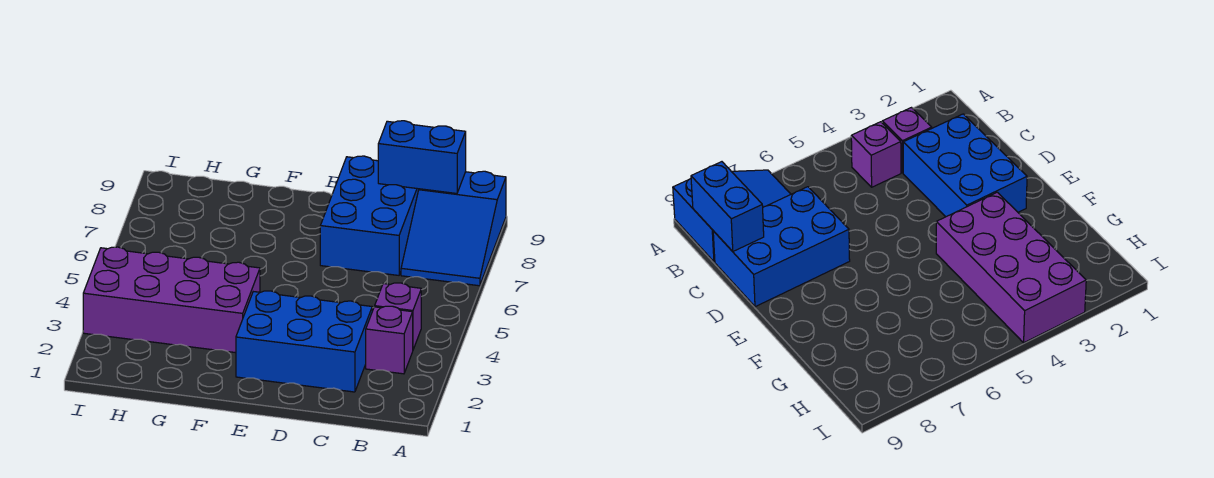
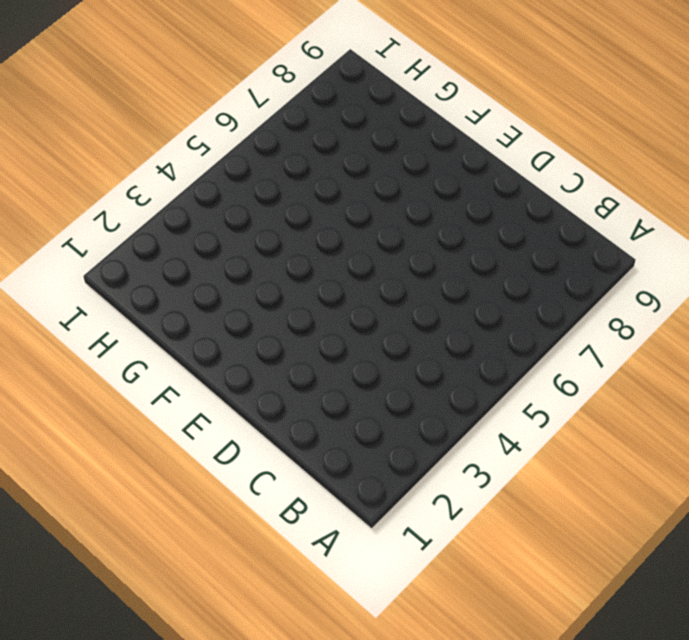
none -> blue slope A7:B9 level 1 top 9
none -> purple brick B3 level 1

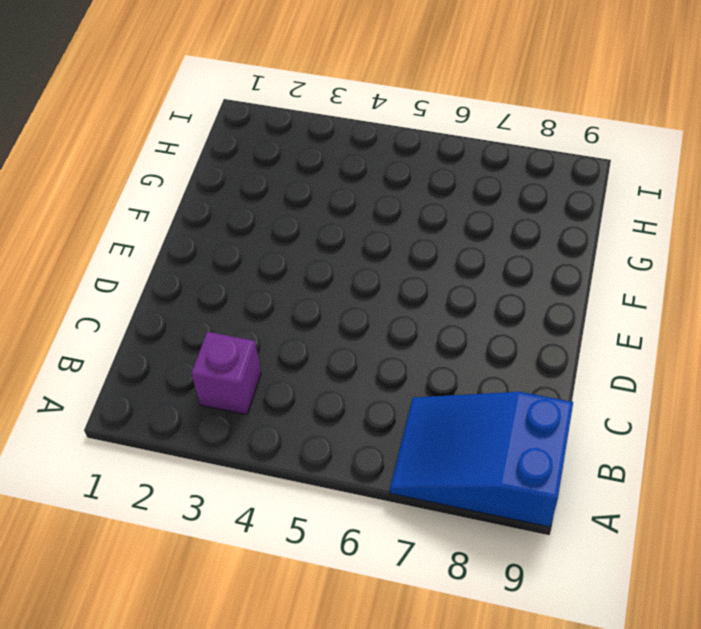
none -> purple brick B4 level 1
none -> blue brick C2:E3 level 1

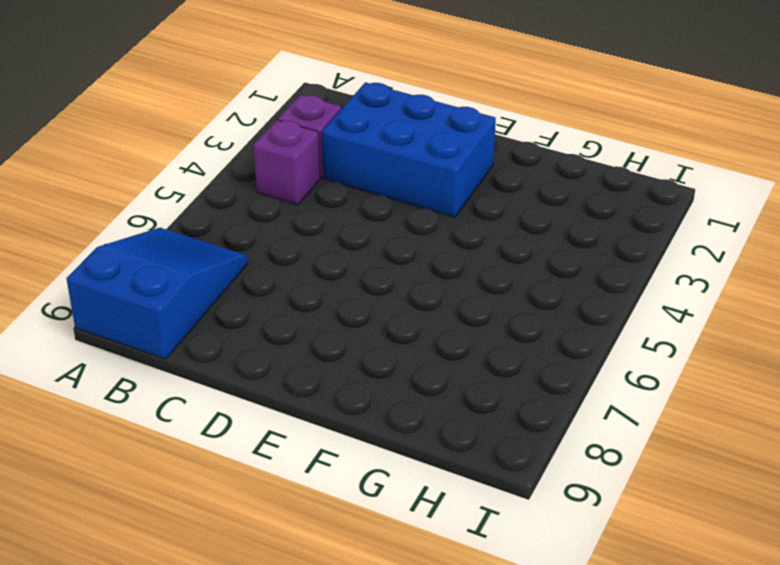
none -> blue brick C7:D9 level 1
none -> purple brick F3:I4 level 1

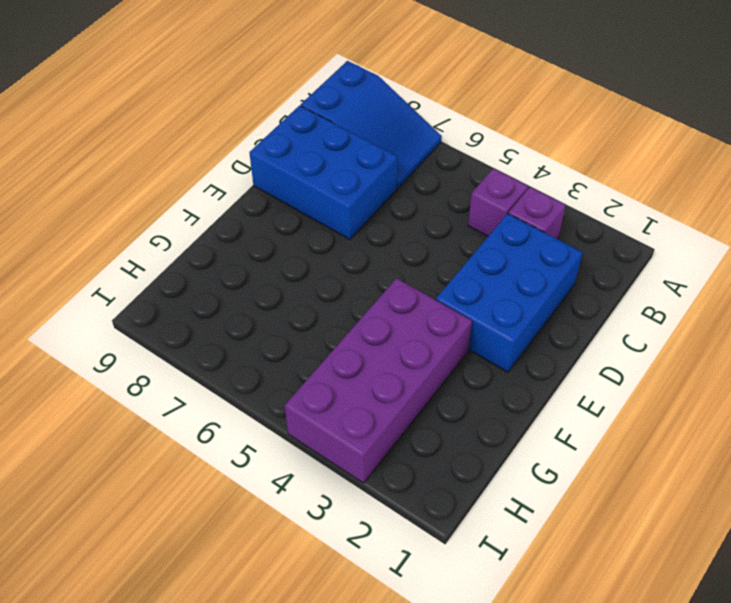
none -> blue brick B9:C9 level 2

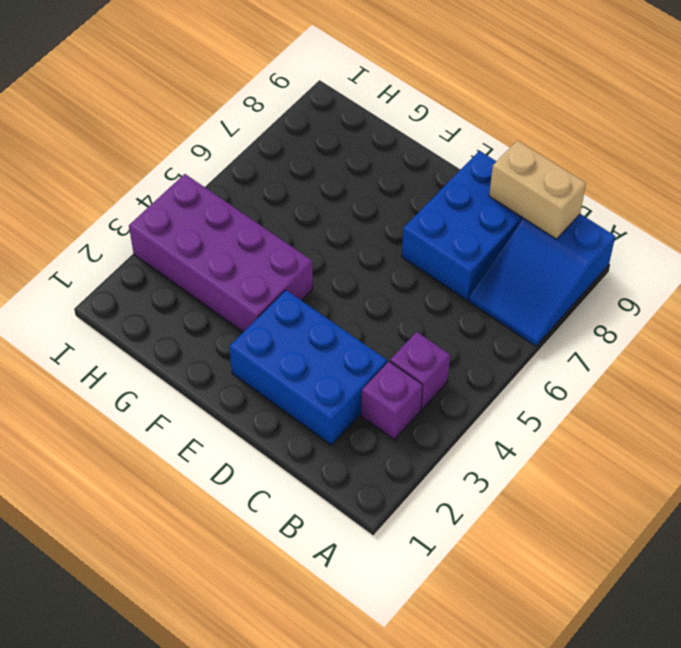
tan brick B9:C9 level 2 -> blue brick B9:C9 level 2

